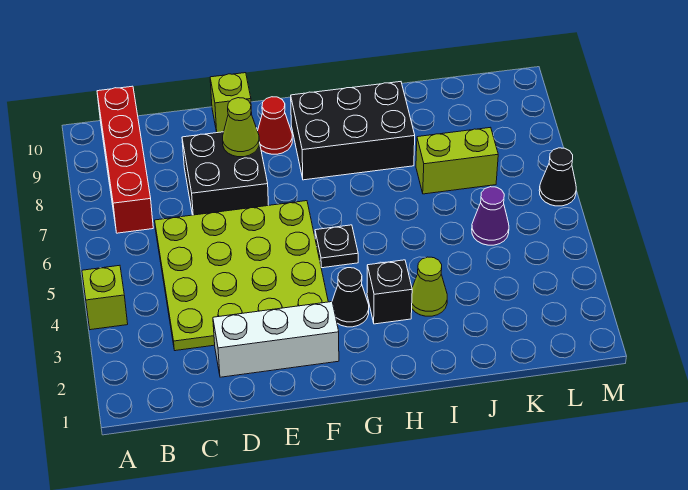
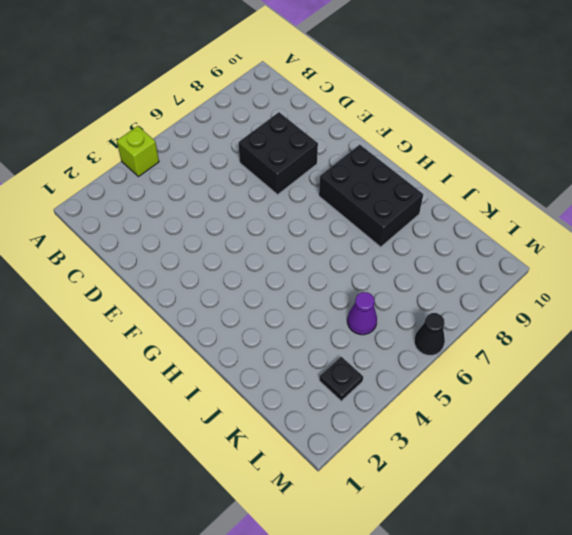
black plate L3 level 1 -> black plate G5 level 1
none -> red brick B7:B10 level 1
none -> lime plate C3:F6 level 1
none -> white brick D2:F2 level 1

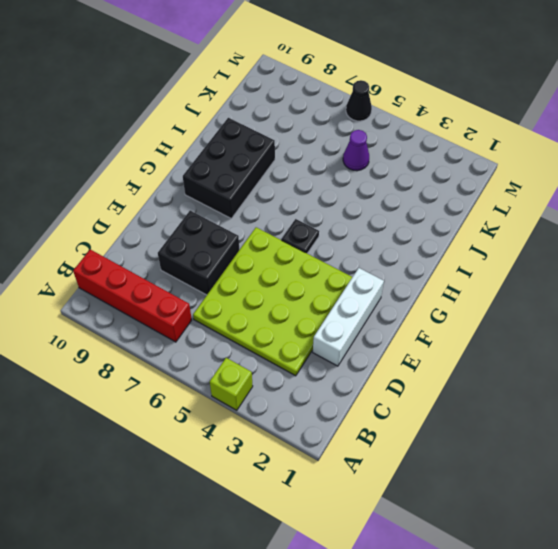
none -> lime brick E10 level 1
none -> red cone F9 level 1
none -> black cone G3 level 1

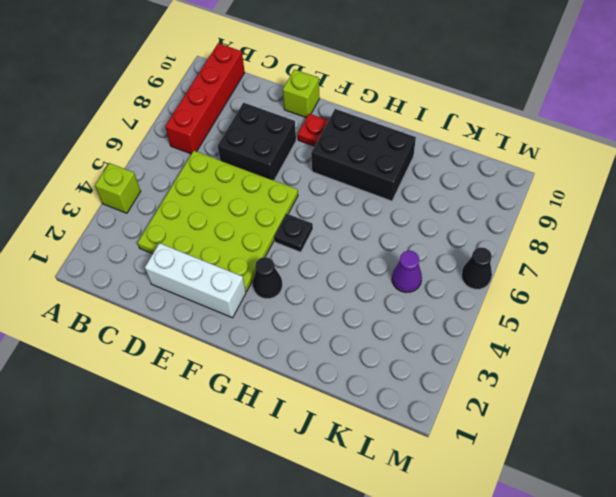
red plate F9 level 1 -> red cone F9 level 1
none -> black brick H3 level 1
none -> lime cone I3 level 1
none -> lime brick J7:K7 level 1

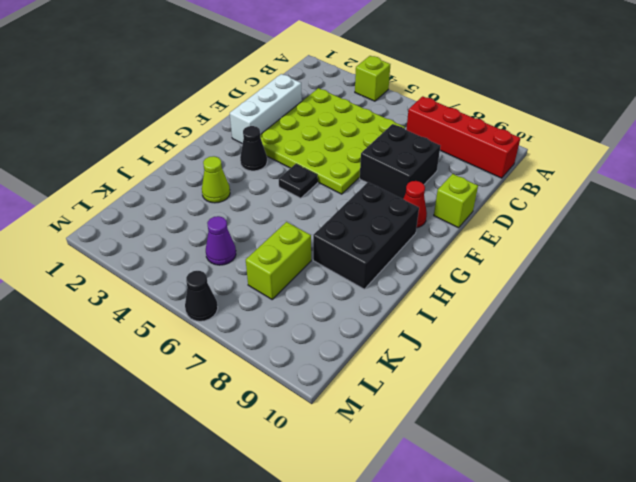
none -> black brick H3 level 1
none -> lime cone E8 level 2

